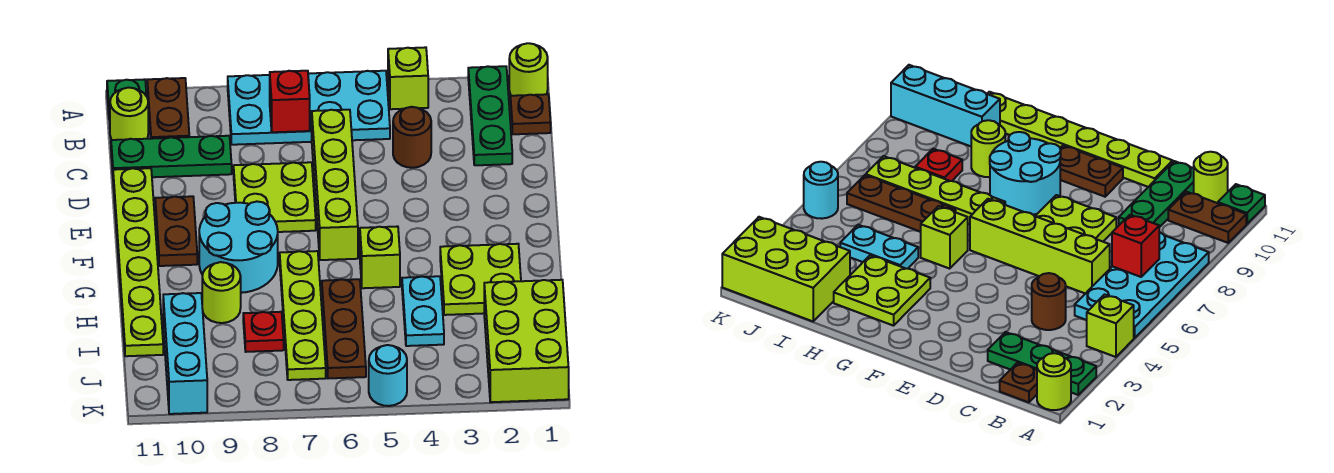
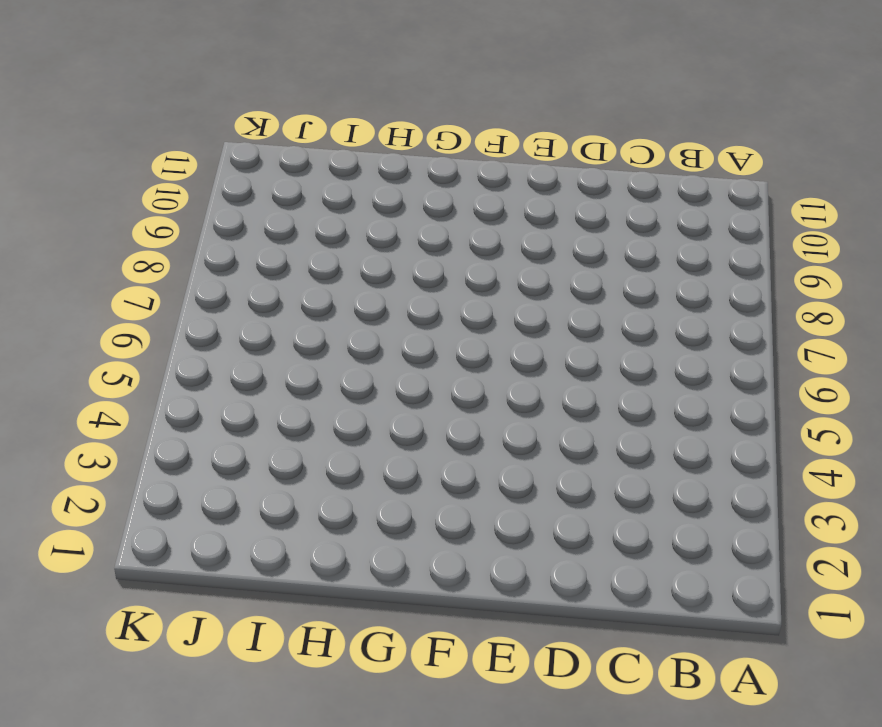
none -> lime round brick A1 level 1
none -> green plate A2:C2 level 1
none -> lime brick A4 level 1

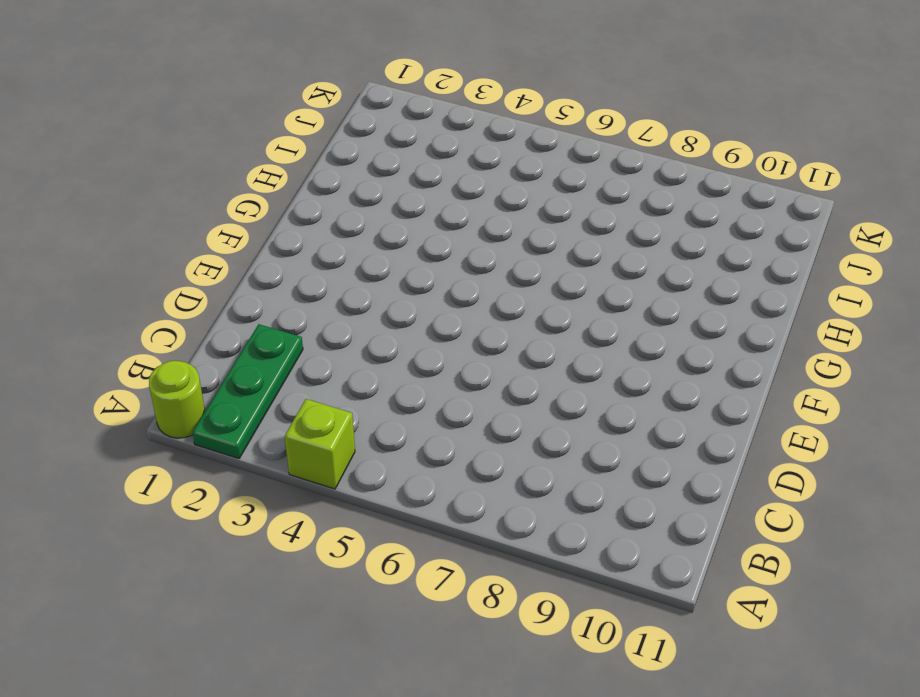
none -> cyan plate A5:B8 level 1
none -> brown plate A10:B10 level 1
none -> green plate A11 level 1

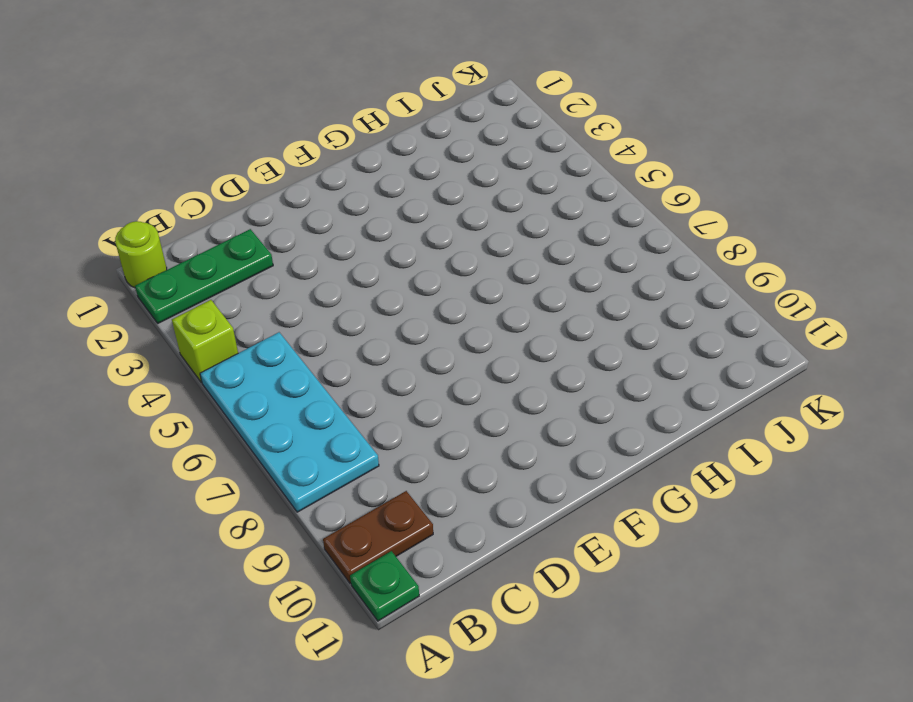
none -> brown plate B1 level 1
none -> lime round brick B11 level 1
none -> brown round brick C4 level 1

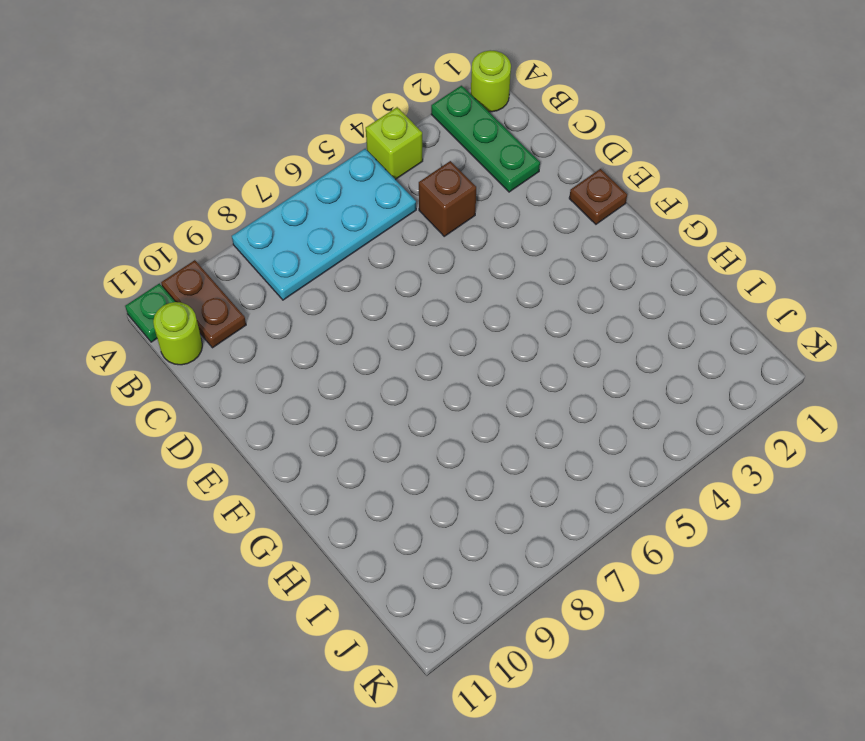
brown brick C4 level 1 -> brown round brick C4 level 1
brown plate E1 level 1 -> brown plate B1 level 1
none -> lime brick C6:F6 level 1
none -> green plate C9:C11 level 1
none -> lime plate D7:E8 level 1

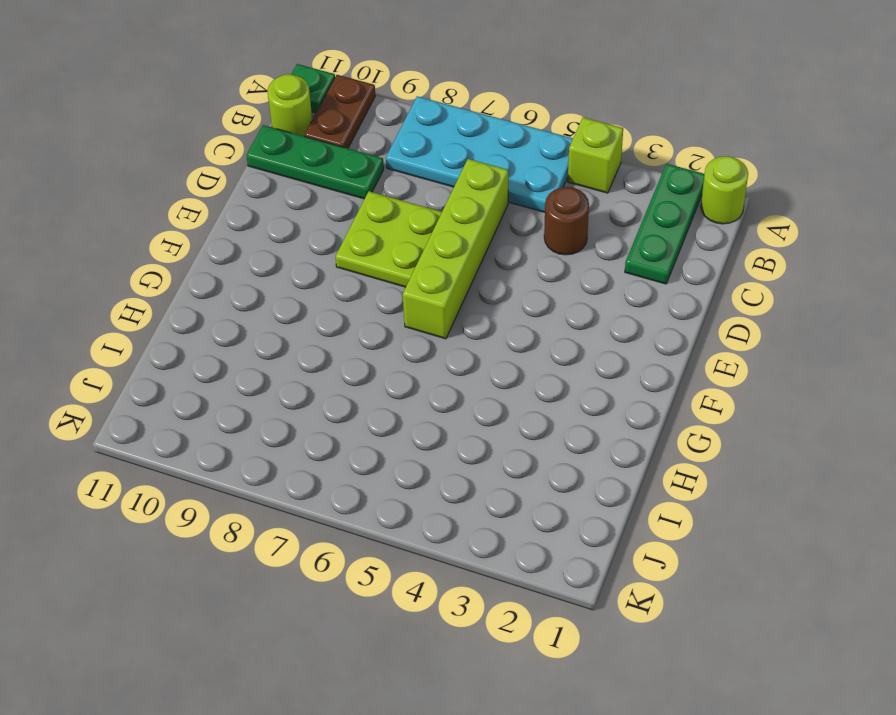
none -> brown plate B1 level 1
none -> lime plate D11:I11 level 1
none -> brown plate E10:F10 level 1

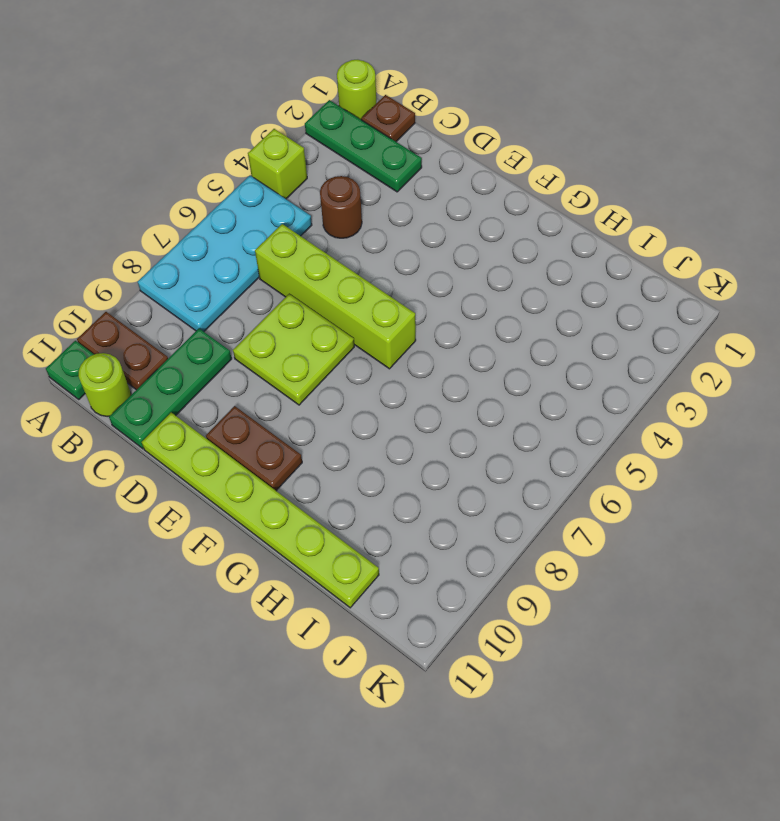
none -> cyan round brick F8:G9 level 1
none -> lime plate G2:H3 level 1
none -> lime brick G5 level 1

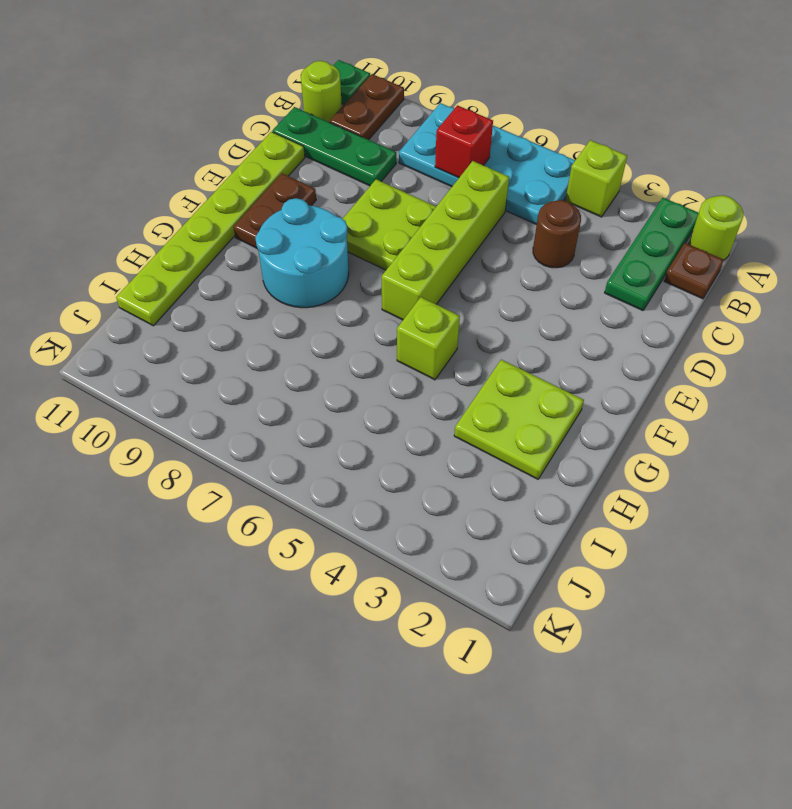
none -> lime plate G7:J7 level 1
none -> cyan plate H4:I4 level 1
none -> brown plate H6:J6 level 1

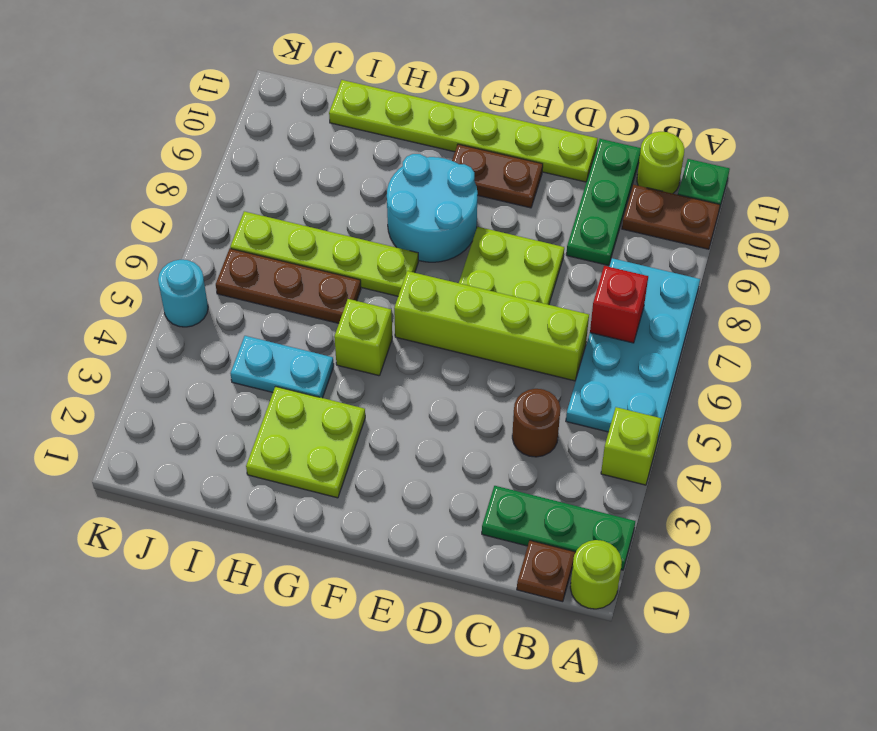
none -> lime round brick H9 level 1
none -> lime brick I1:K2 level 1
none -> red plate I8 level 1

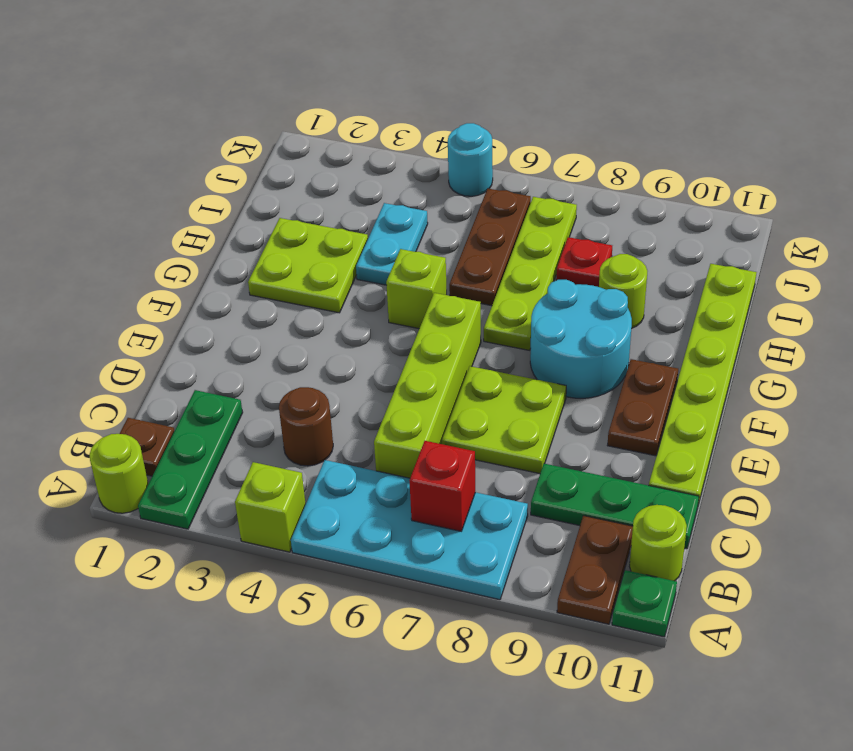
none -> lime brick I1:K2 level 1
none -> cyan brick I10:K10 level 1

